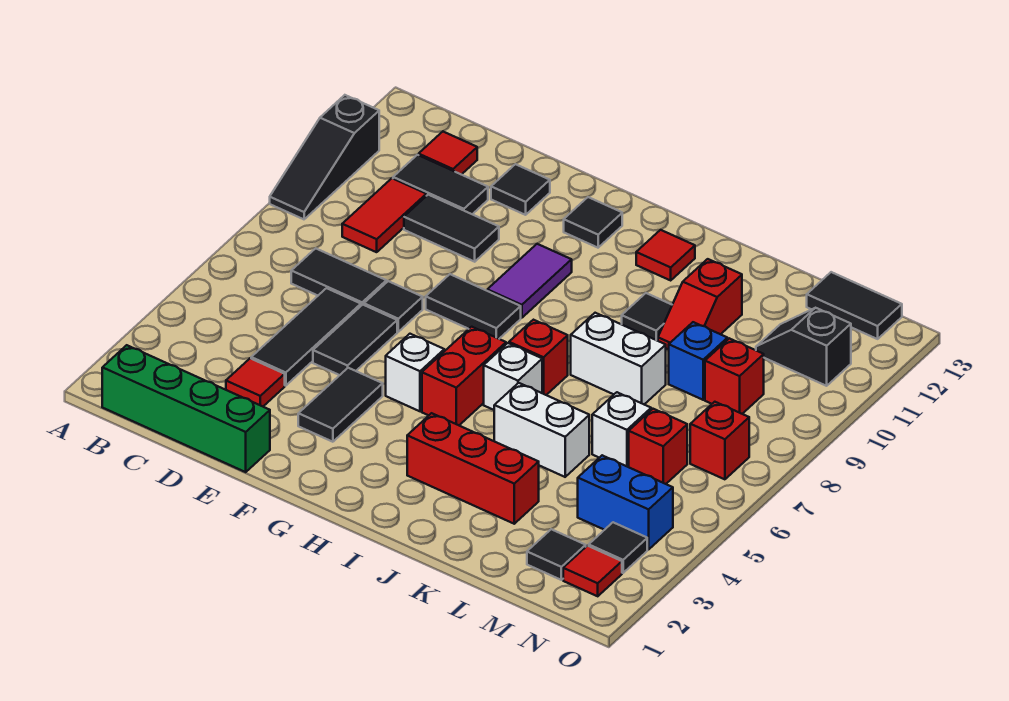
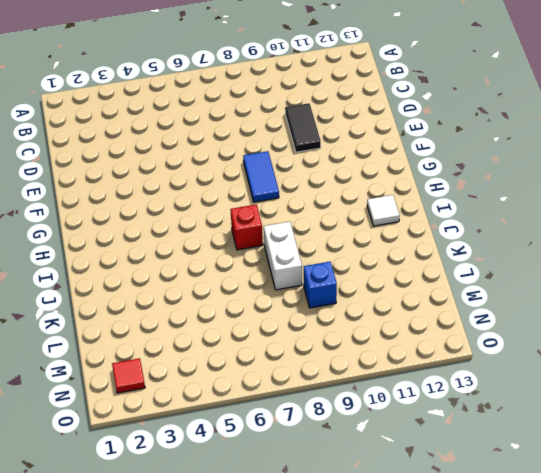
blue tile F8:G8 level 1 -> black tile F8:G8 level 1
white tile I12 level 1 -> red tile I12 level 1
none -> black slope A9:A11 level 1 top 11
none -> green brick B1:E1 level 1
none -> black tile C7:D7 level 1
none -> red tile C9:C10 level 1

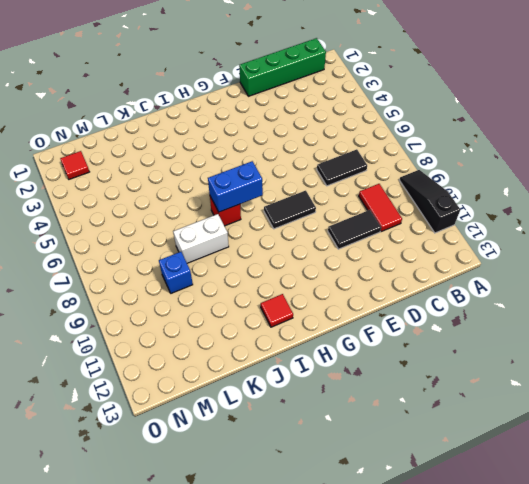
blue brick H7:I7 level 2 -> blue brick M4:N4 level 1
none -> black tile C11:D11 level 1
none -> red tile C12 level 1
none -> red tile D3 level 1
none -> black tile D4:D6 level 1

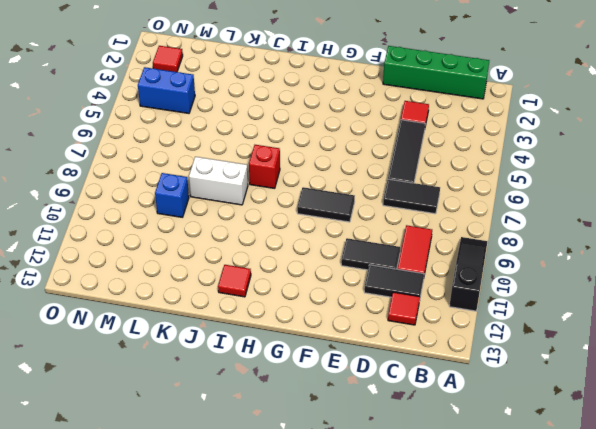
none -> black tile E5:E6 level 1
none -> black tile E7 level 1
none -> black tile E12 level 1
none -> black tile F3:F4 level 1

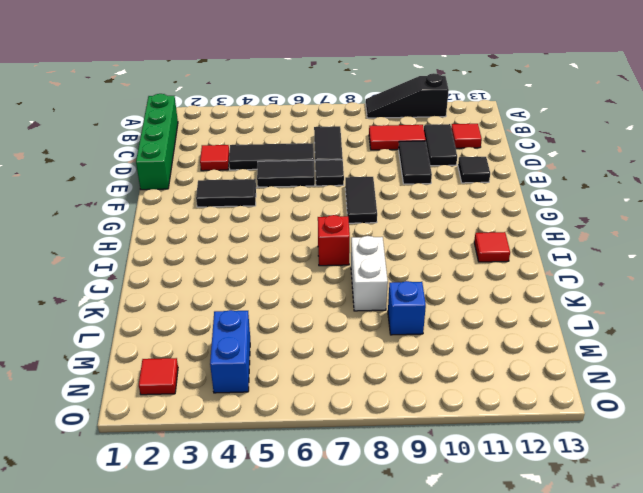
none -> white brick G5 level 1
none -> purple tile G9:G10 level 1
none -> black tile G12 level 1
none -> red brick H5:H6 level 1

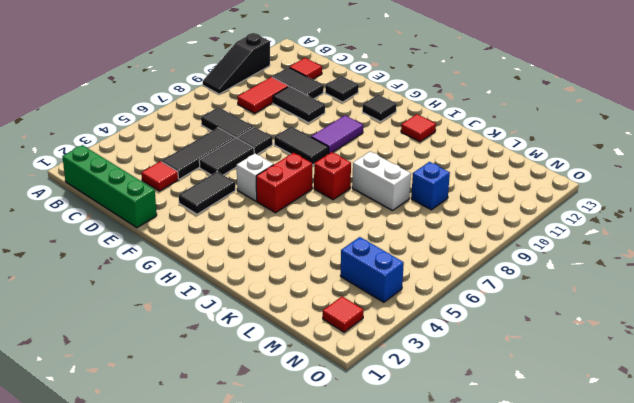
none -> red brick I3:K3 level 1
none -> white brick I6 level 1
none -> white brick J5:K5 level 1
none -> black tile J10 level 1

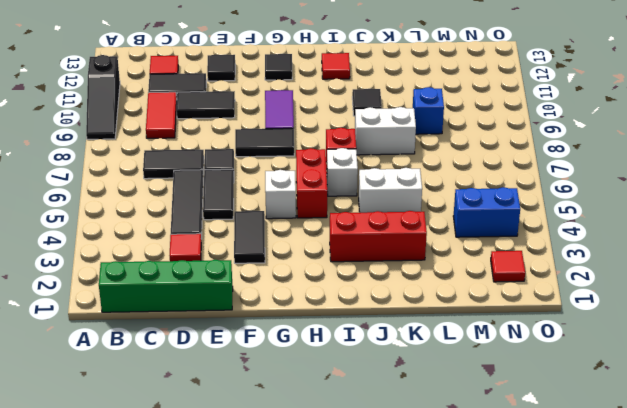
none -> red slope K10:K11 level 1 top 11
none -> white brick L6 level 1
none -> black tile M2 level 1
none -> red brick M6 level 1

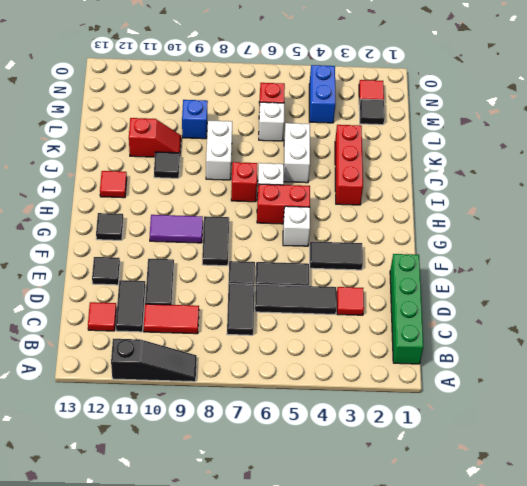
none -> red brick M9 level 1
none -> black slope M11:N11 level 1 top N
none -> black tile M13:N13 level 1
none -> black tile N3 level 1

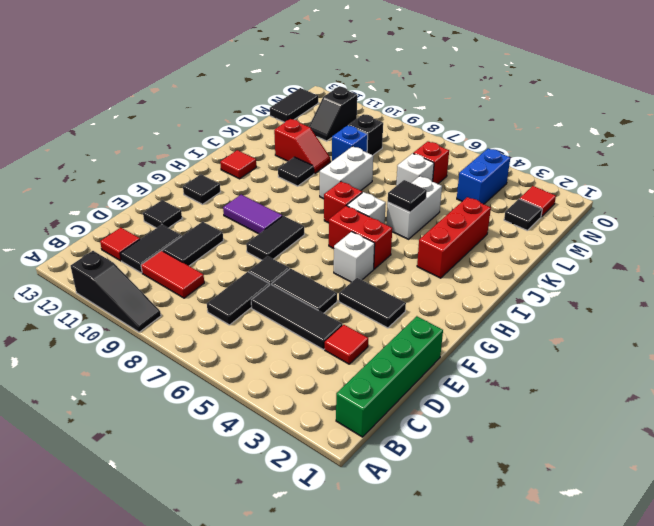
black tile J5 level 2 -> black tile N3 level 1
black brick M9 level 1 -> red brick M9 level 1
none -> red brick N7 level 1

